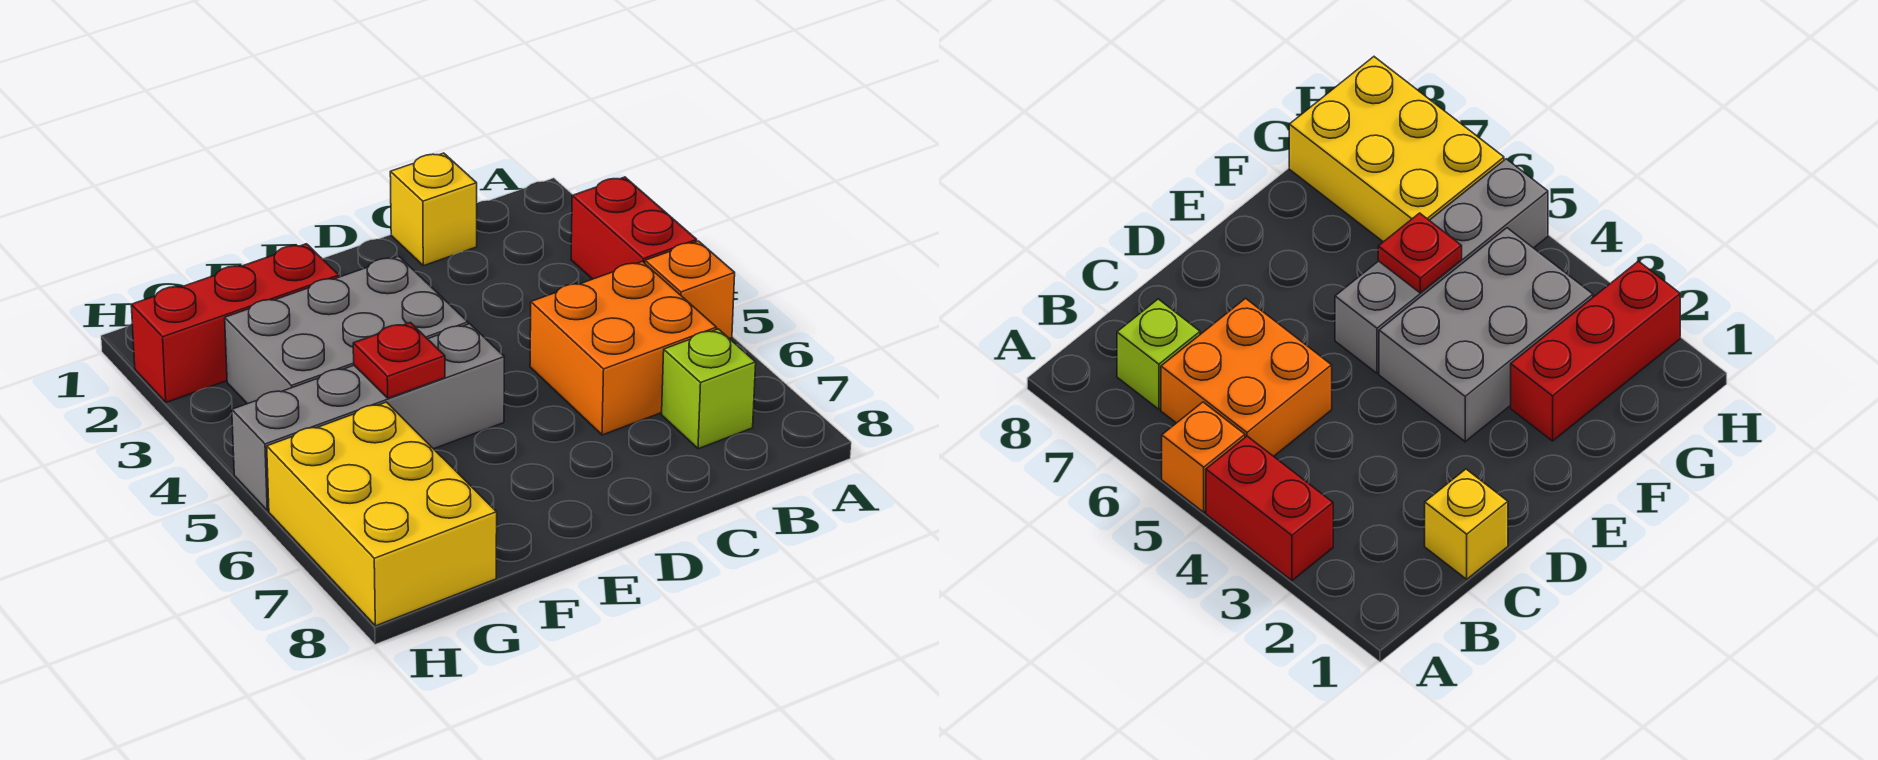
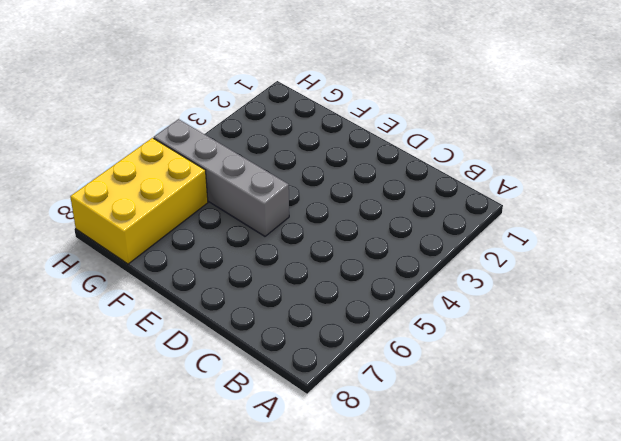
none -> red brick A3:A4 level 1
none -> orange brick A5 level 1

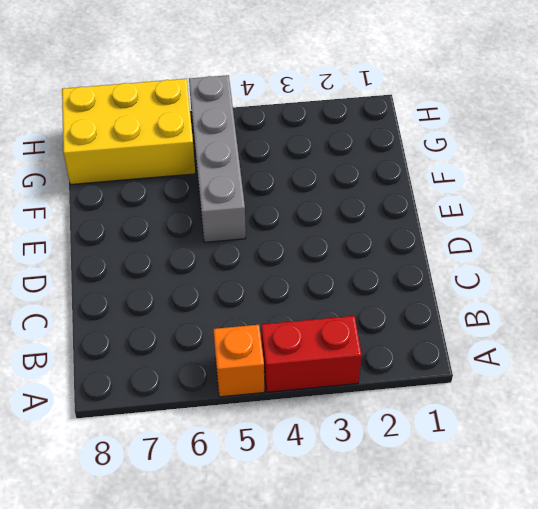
none -> orange brick B5:C6 level 1
none -> lime brick B7 level 1

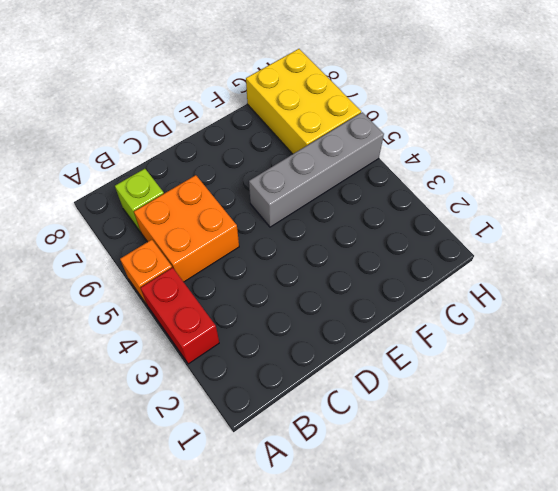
none -> yellow brick C1 level 1
none -> grey brick E3:G4 level 1

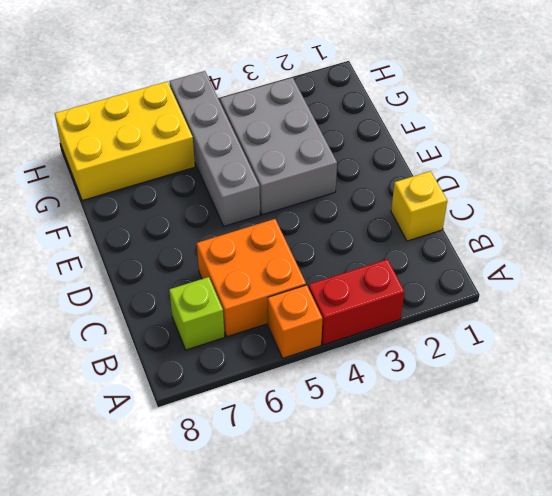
none -> red brick F2:H2 level 1
none -> red plate F5 level 2

